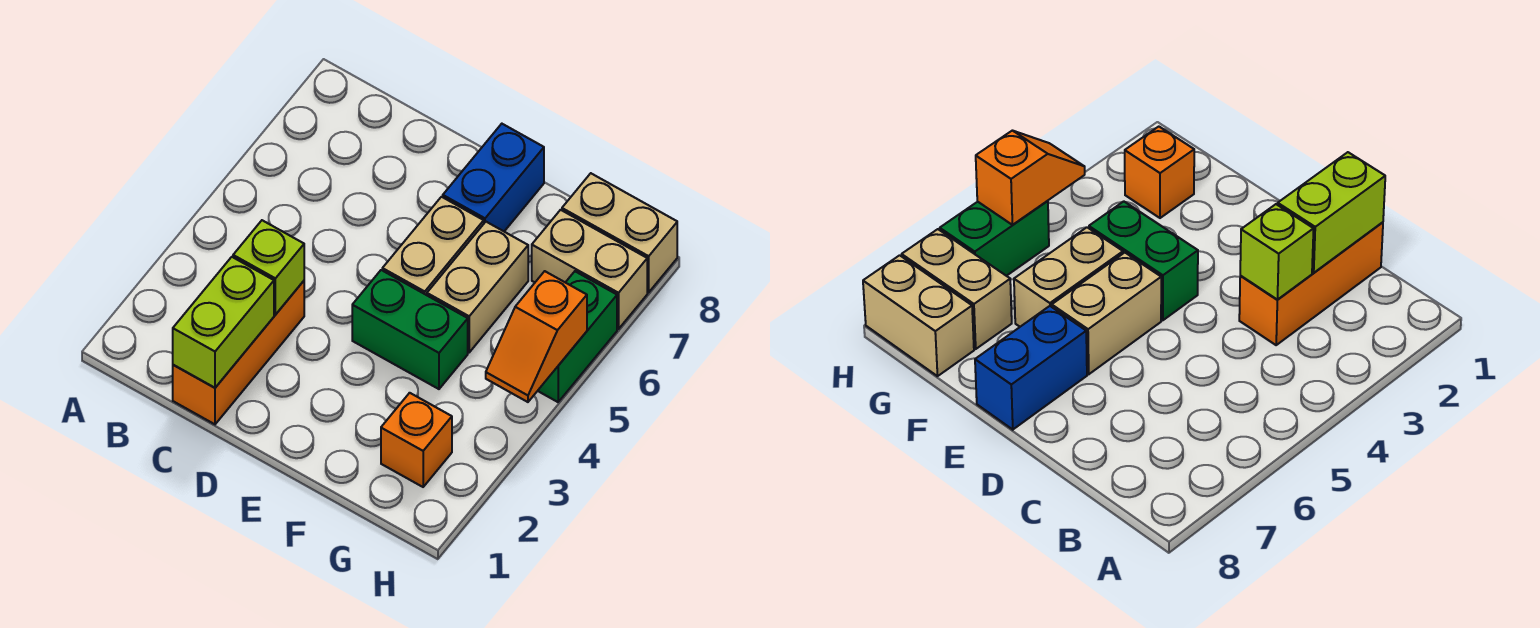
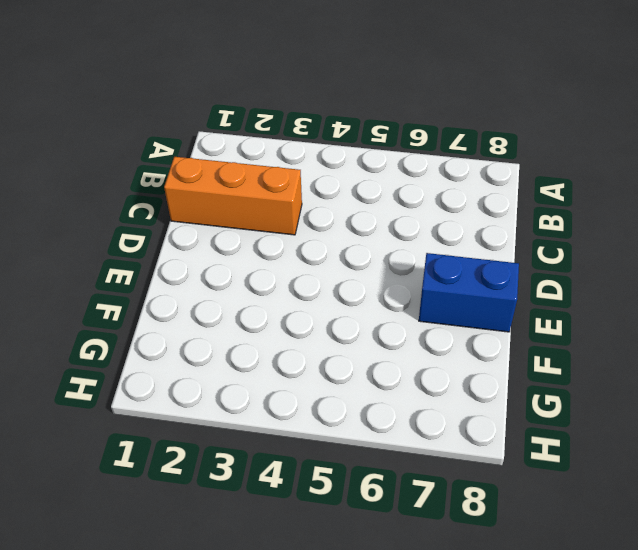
none -> green brick E4:F4 level 1
none -> tan brick E5:E6 level 1
none -> tan brick F5:F6 level 1

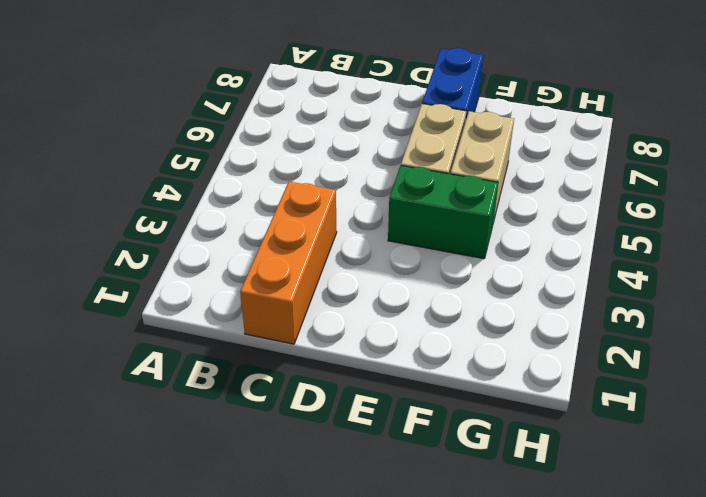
none -> orange brick G2 level 1
none -> tan brick G7:H7 level 1
none -> tan brick G8:H8 level 1

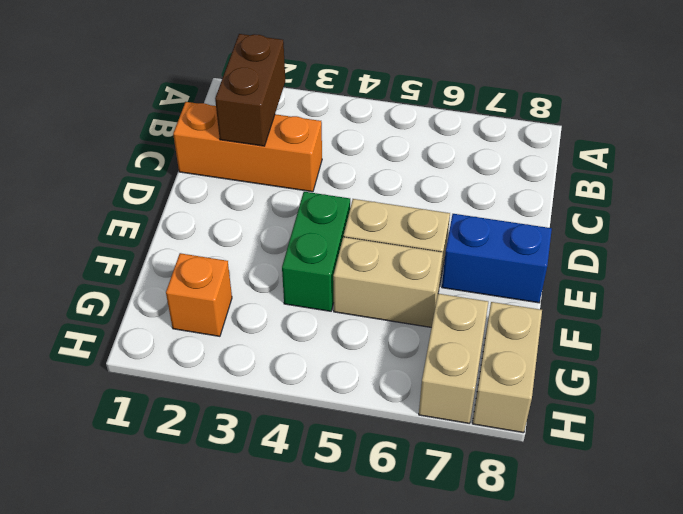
brown brick B2:C2 level 2 -> lime brick C1:C2 level 2
none -> green brick H5:H6 level 1
none -> lime brick C3 level 2
none -> orange slope H4:H5 level 2 top 5

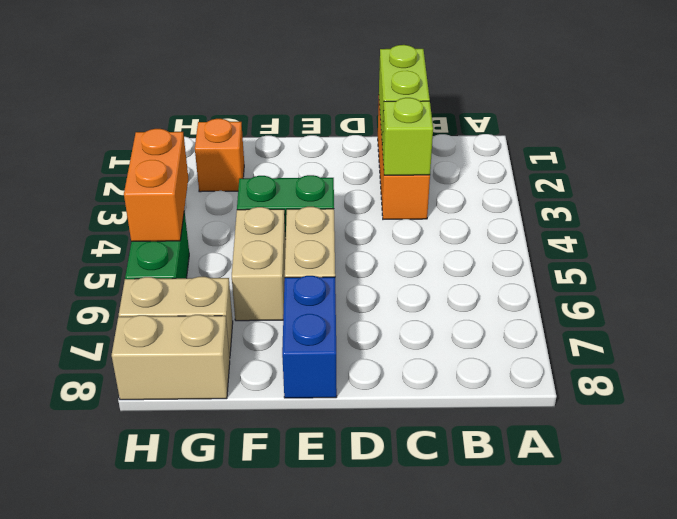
orange brick H4:H5 level 2 -> orange slope H4:H5 level 2 top 5

